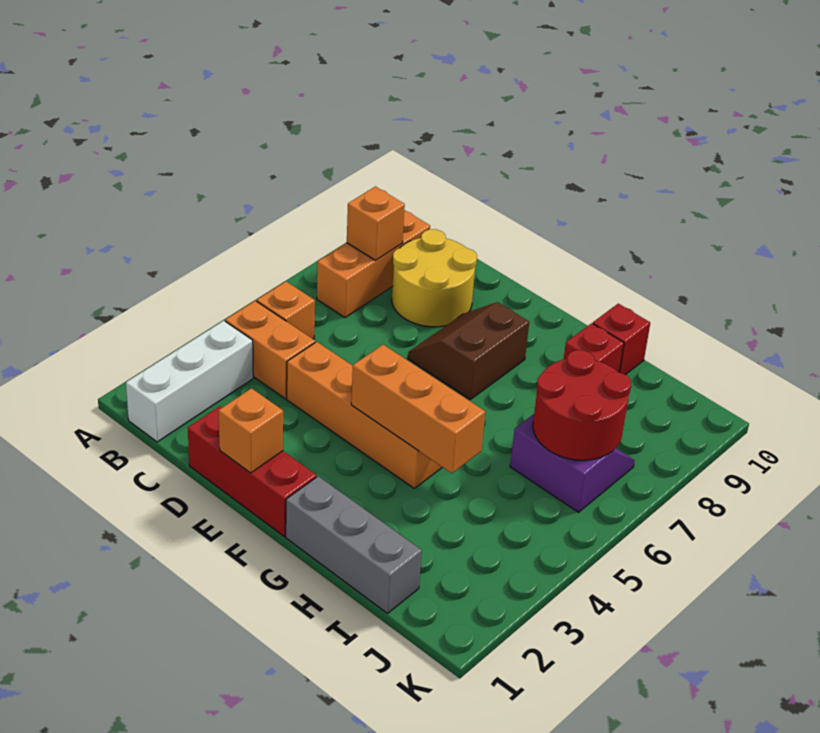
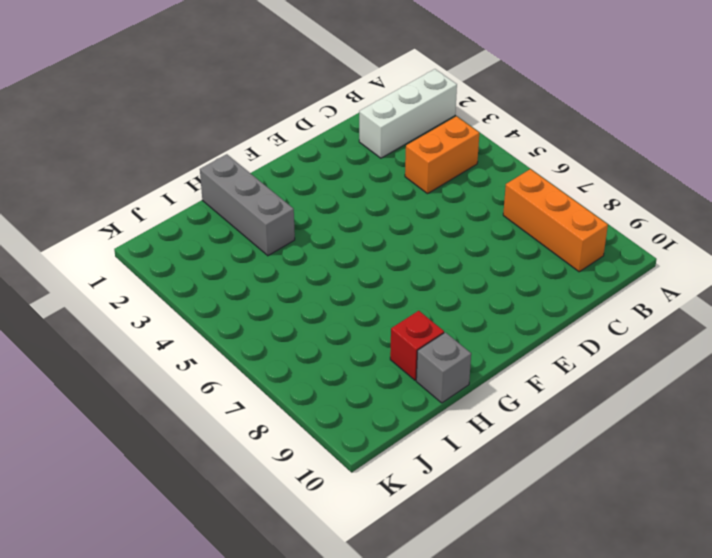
white brick A2:C2 level 1 -> white brick B1:B3 level 1
grey brick H1:H3 level 1 -> grey brick G1:I1 level 1
grey brick H10 level 1 -> red brick H10 level 1
none -> orange brick B5 level 1
none -> yellow round brick C8:D9 level 1
none -> red brick D1:F1 level 1

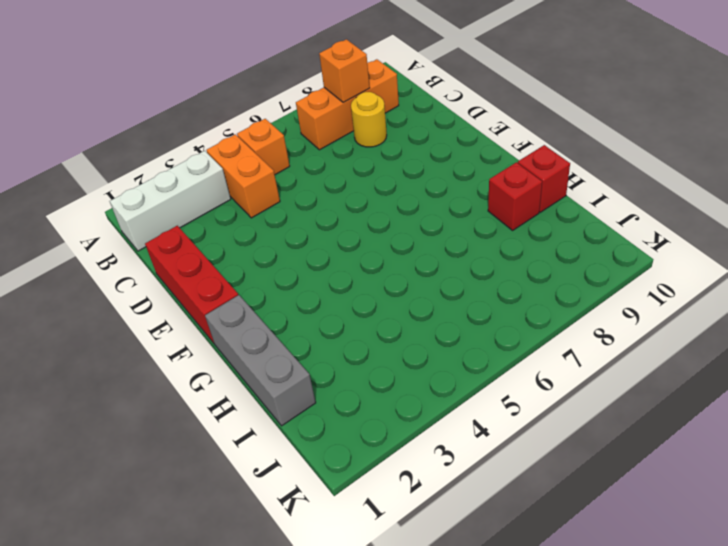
yellow round brick C8 level 1 -> yellow round brick C8:D9 level 1
none -> orange brick D4:G4 level 1
none -> brown slope E7:F8 level 1 top F
none -> purple slope I6:J7 level 1 top 6

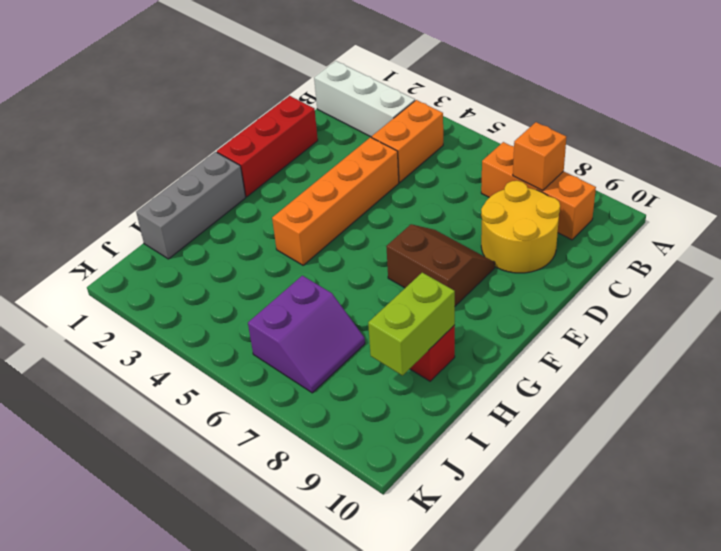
lime brick H9:I9 level 2 -> none
none -> orange brick B5 level 1
none -> red brick H10 level 1
none -> orange brick E1 level 2

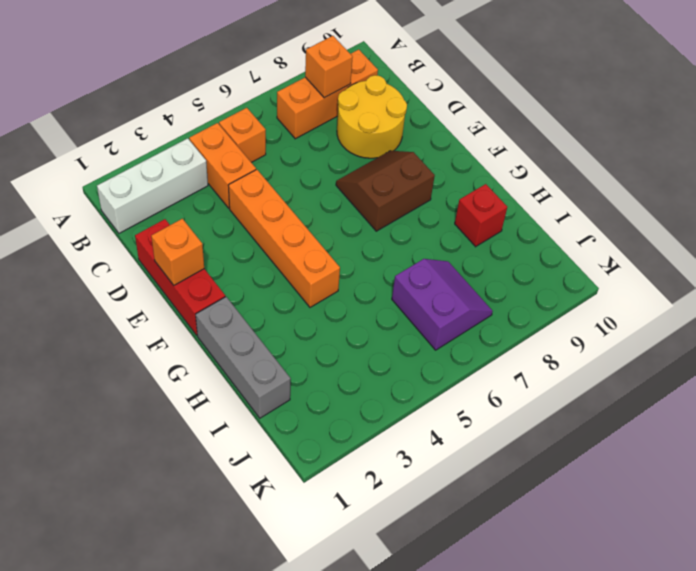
none -> red brick H10 level 1
none -> orange brick F4:H4 level 2
none -> red round brick I6:J7 level 2

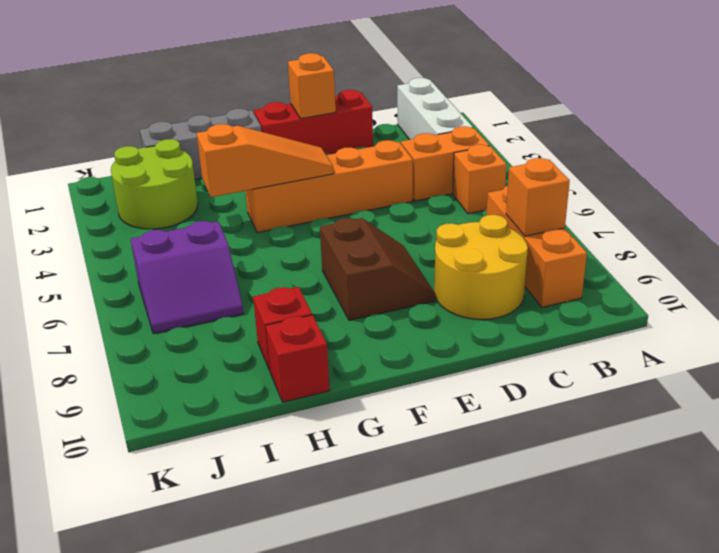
orange slope F4:H4 level 2 top H -> orange brick F4:H4 level 2
lime round brick I2:J3 level 1 -> none
none -> red round brick I6:J7 level 2

